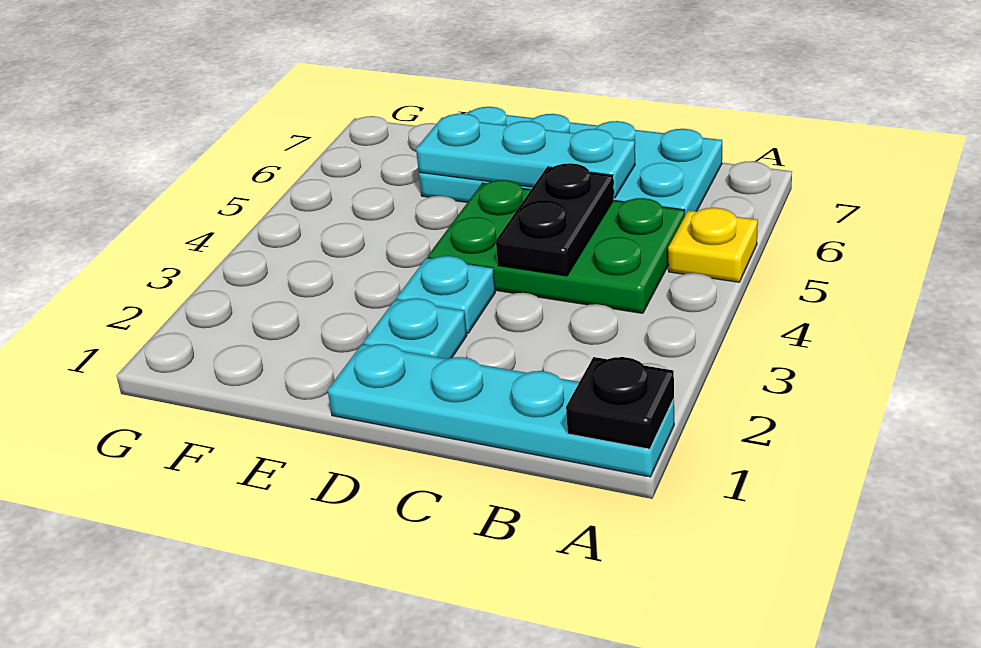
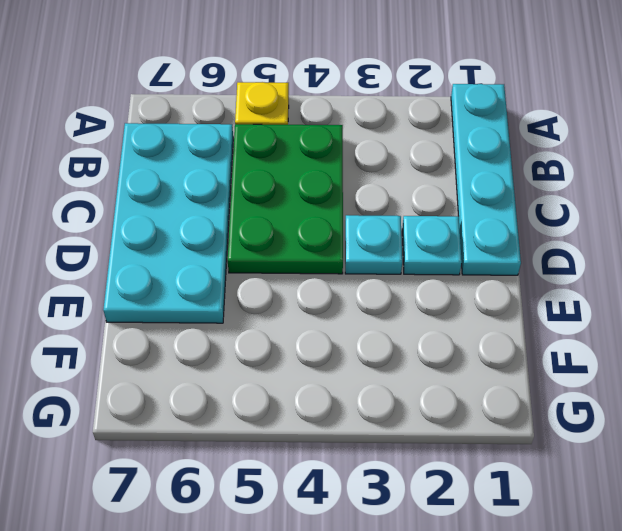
none -> black plate A1 level 2
none -> black plate C4:C5 level 2

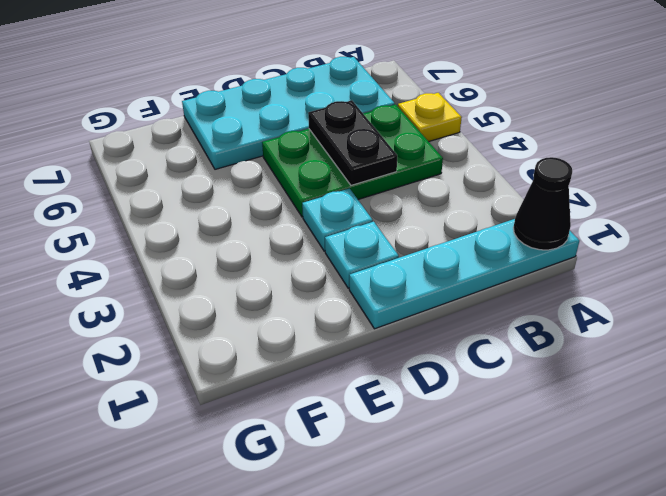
black cone A1 level 2 -> black plate A1 level 2
none -> cyan plate C6:E6 level 2

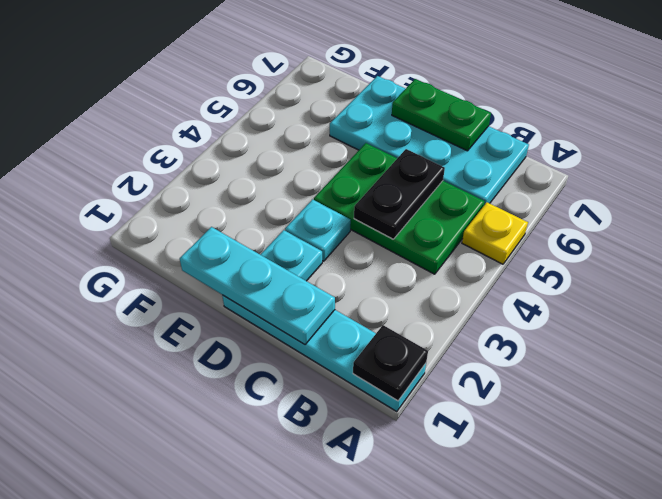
cyan plate C1:E1 level 2 -> cyan plate C6:E6 level 2
green plate C7:D7 level 2 -> none

